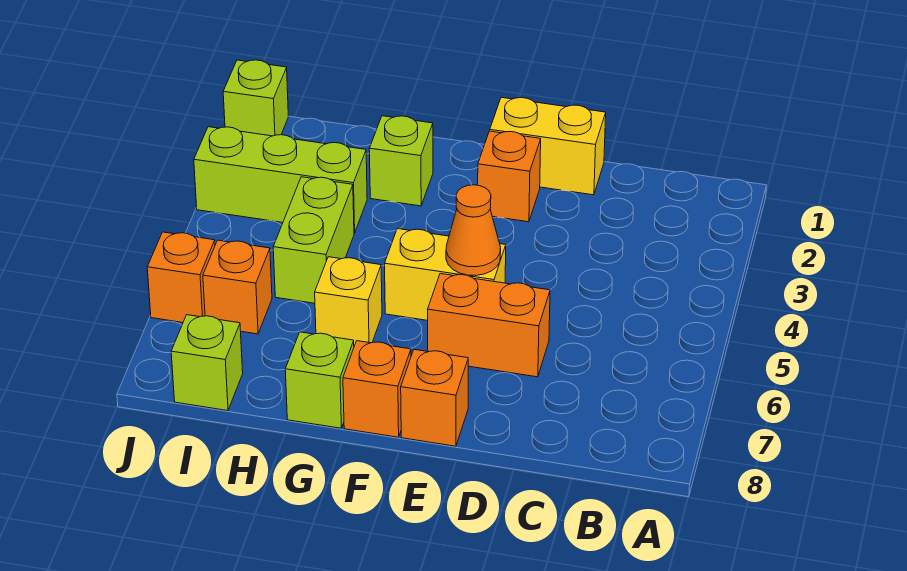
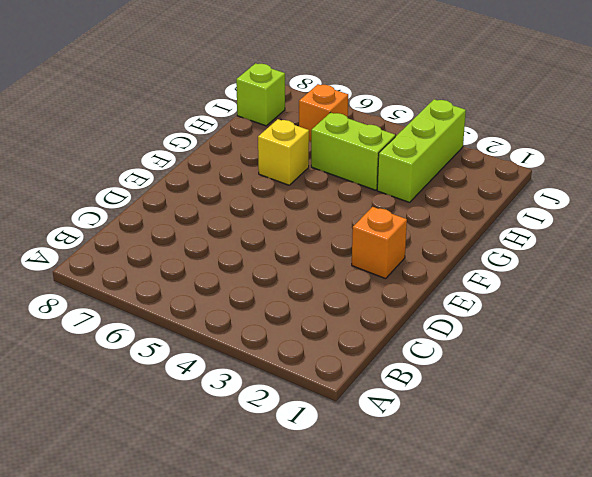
none -> yellow brick D1:E1 level 1
none -> orange brick D6:E6 level 1
none -> yellow brick E5:F5 level 1

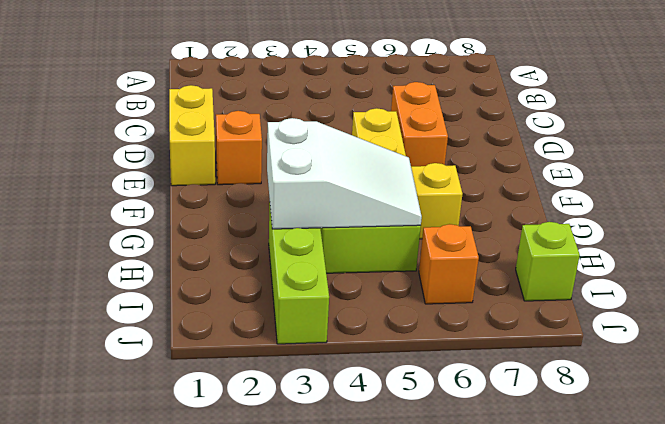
white slope G3:H5 level 2 top 3 -> none
none -> orange brick E8 level 1
none -> orange brick F8 level 1
none -> lime brick G2 level 1

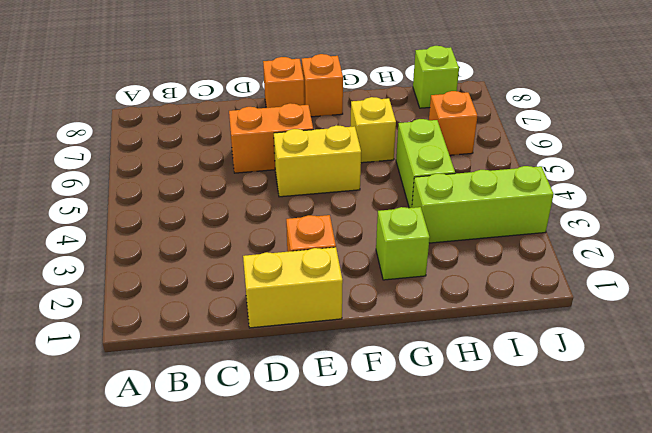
none -> lime brick G8 level 1
none -> lime brick J1 level 1
none -> orange brick J6 level 1

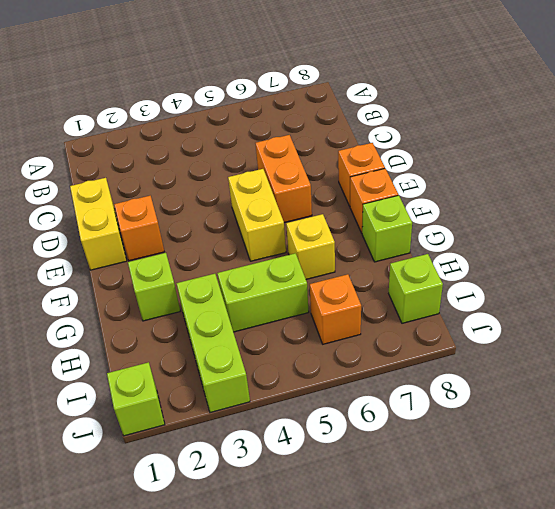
none -> orange brick J6 level 1
none -> orange cone E5 level 2

